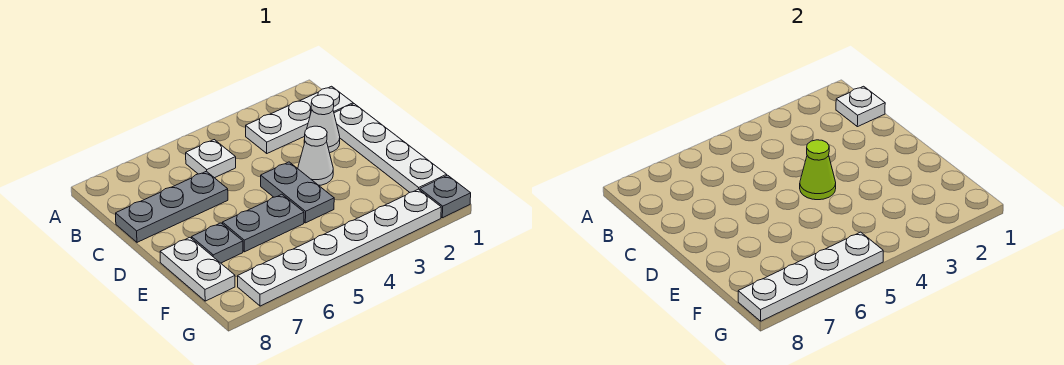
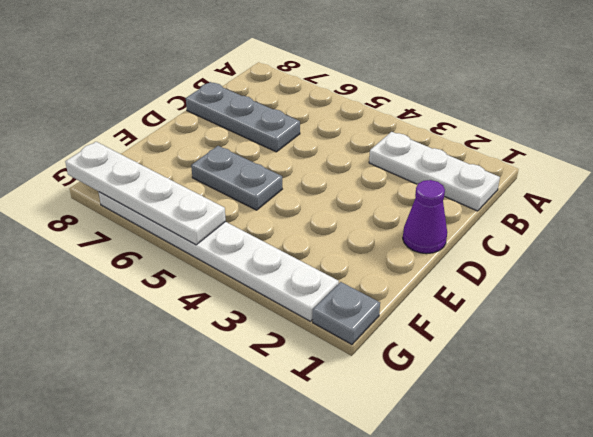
purple cone D1 level 1 -> white plate C1:F1 level 1
none -> white plate B5 level 1
none -> white cone C2 level 1
none -> white cone D3 level 1

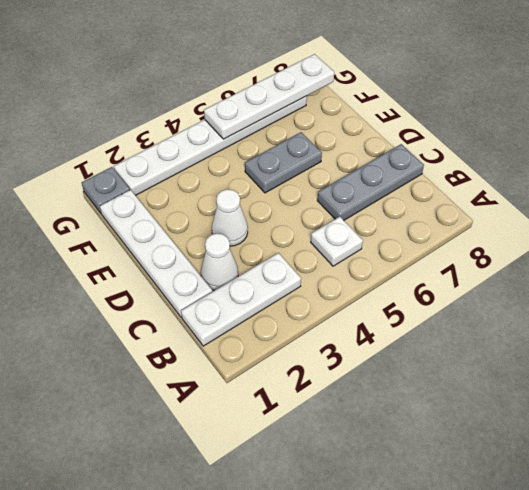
none -> grey plate D4:E4 level 1
none -> grey plate E7 level 1
none -> white plate E8:F8 level 1

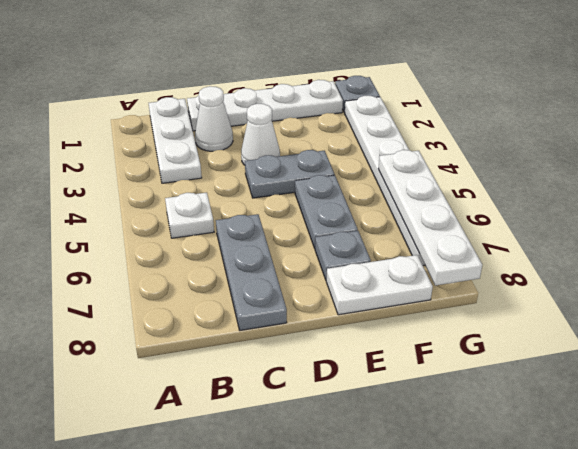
none -> white plate B1 level 2
none -> lime cone D4 level 2

